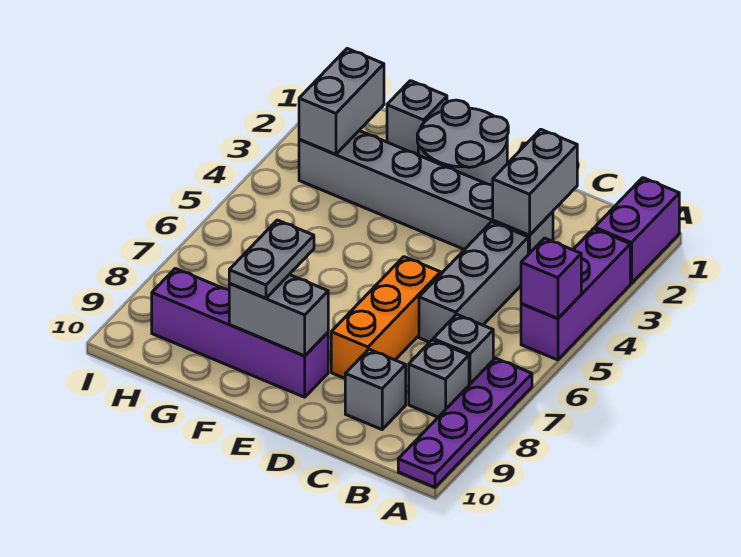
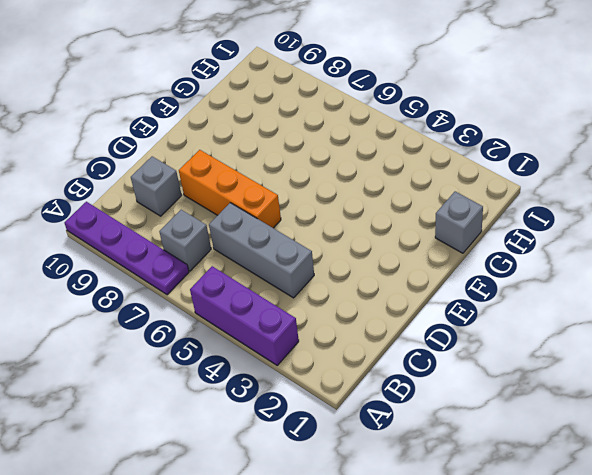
none -> purple brick A1:A2 level 1
none -> grey brick B8 level 1
none -> grey brick C3:H3 level 1

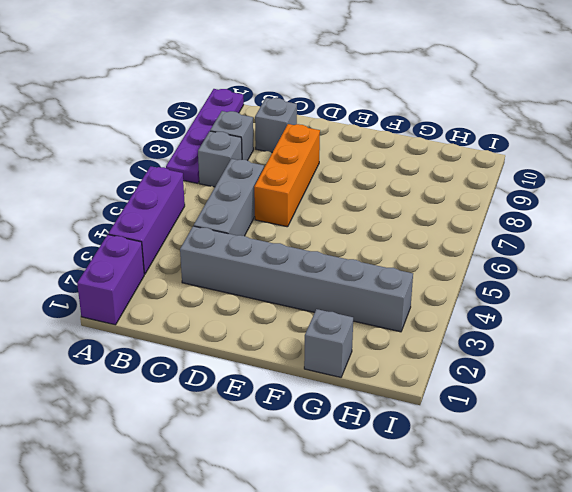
none -> grey round brick E1:F2 level 1
none -> purple brick E9:H9 level 1
none -> purple brick A5 level 2

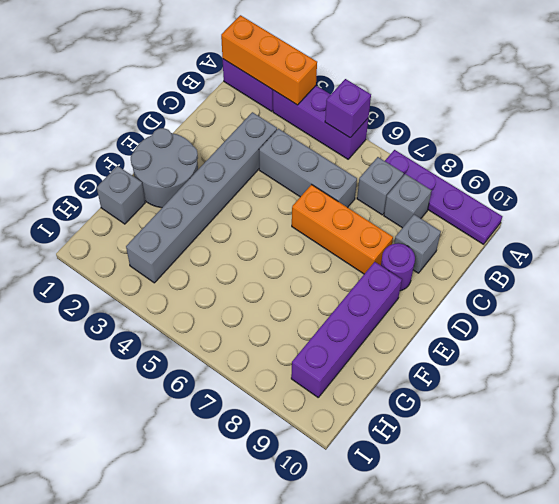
orange brick A1:A3 level 2 -> none
purple round brick D9 level 1 -> none
none -> grey brick C2:C3 level 2
none -> grey brick E9:F9 level 2
none -> grey brick H2:H3 level 2

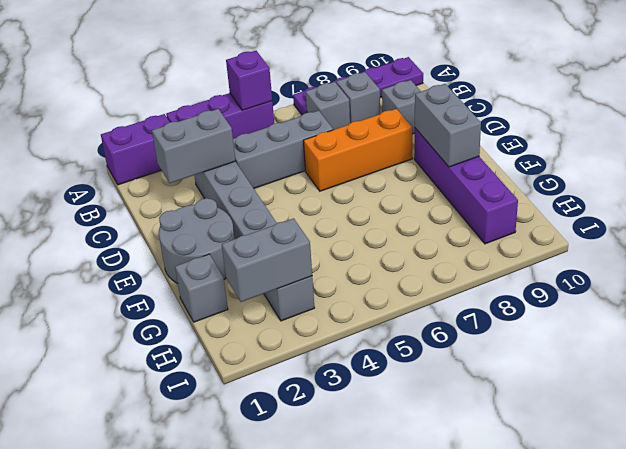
none -> grey plate F8:F9 level 3

